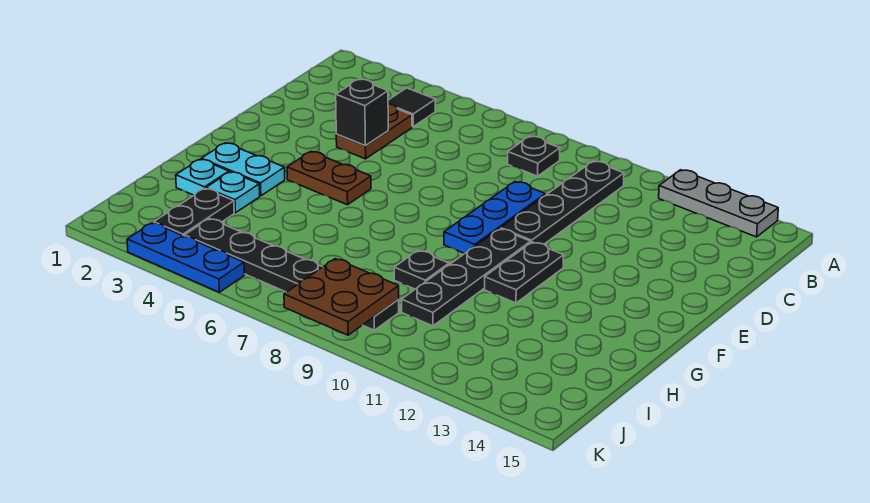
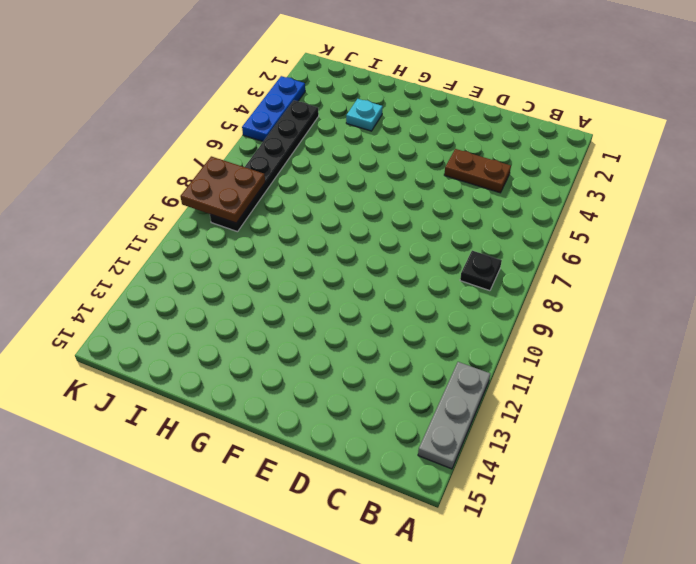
none -> black tile B4 level 1
none -> black plate B10:E10 level 1
none -> blue plate D9:F9 level 1

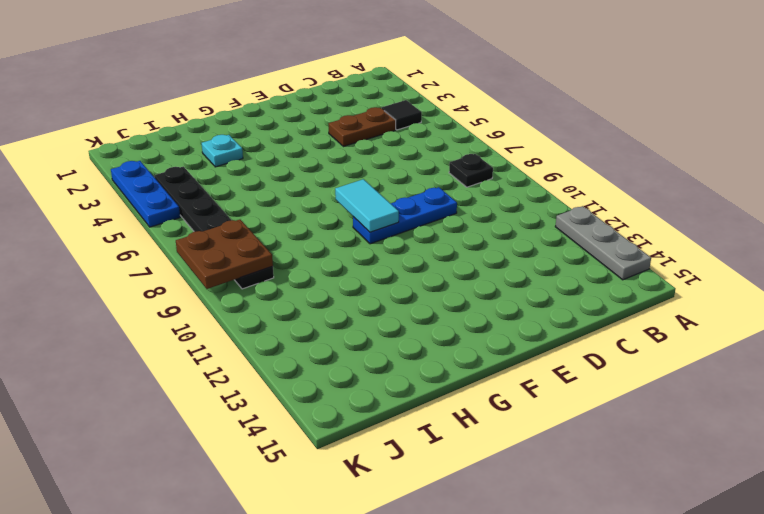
cyan tile F8:F9 level 2 -> none
none -> black plate B10:E10 level 1
none -> brown plate F4:F5 level 1
none -> black plate F10:I10 level 1

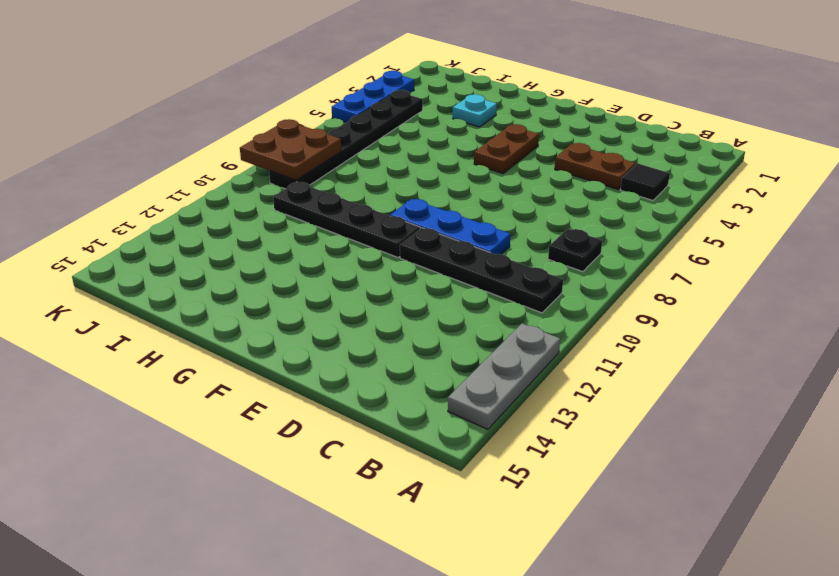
none -> black plate F11:G11 level 1
none -> cyan plate G2:G3 level 1
none -> cyan plate H2 level 1

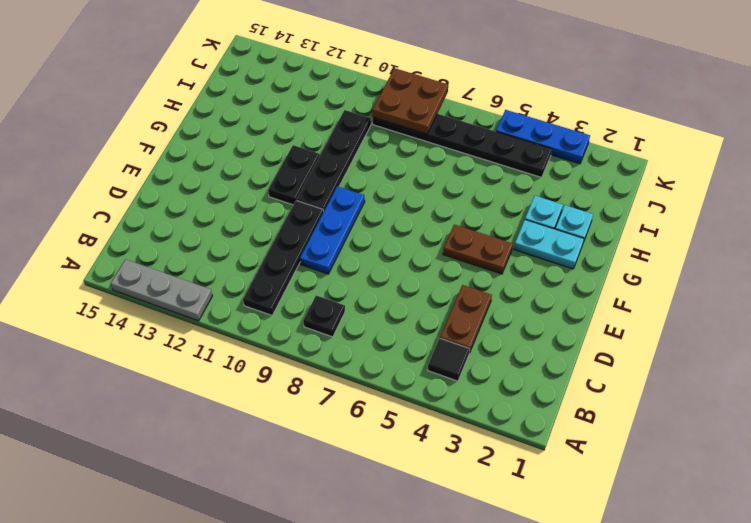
none -> black plate H9 level 1
none -> black plate I3:J3 level 1
none -> black brick D4 level 2

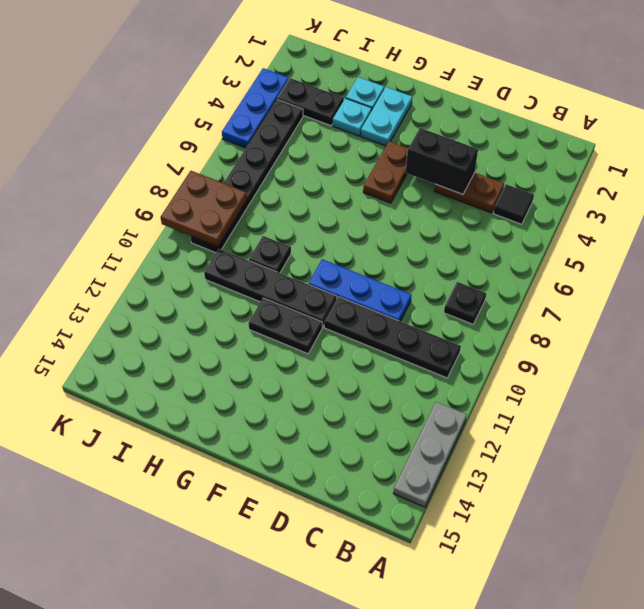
black brick D4:E4 level 2 -> black brick D4 level 2

